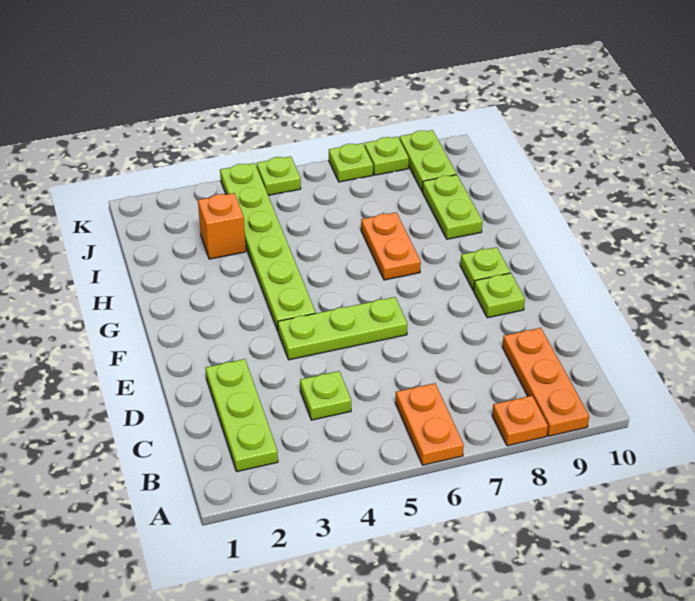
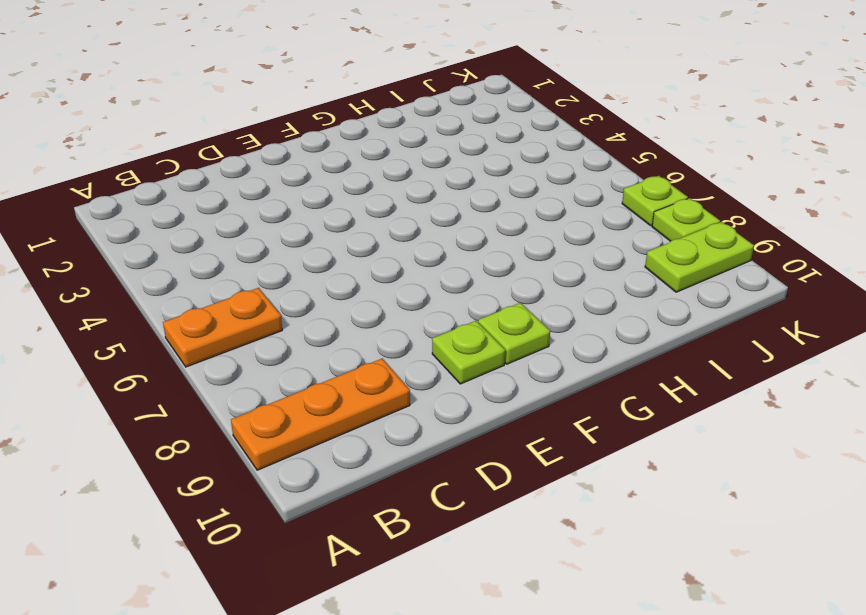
none -> orange plate A8 level 1
none -> lime plate B2:D2 level 1
none -> lime plate C4 level 1

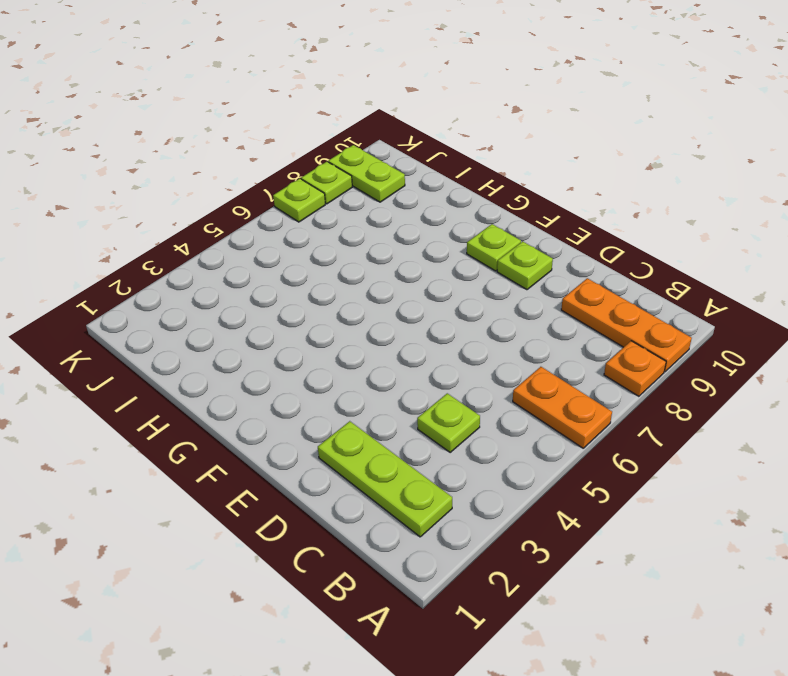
none -> lime plate E4:E6 level 1
none -> lime plate F4:K4 level 1
none -> orange plate G7:H7 level 1

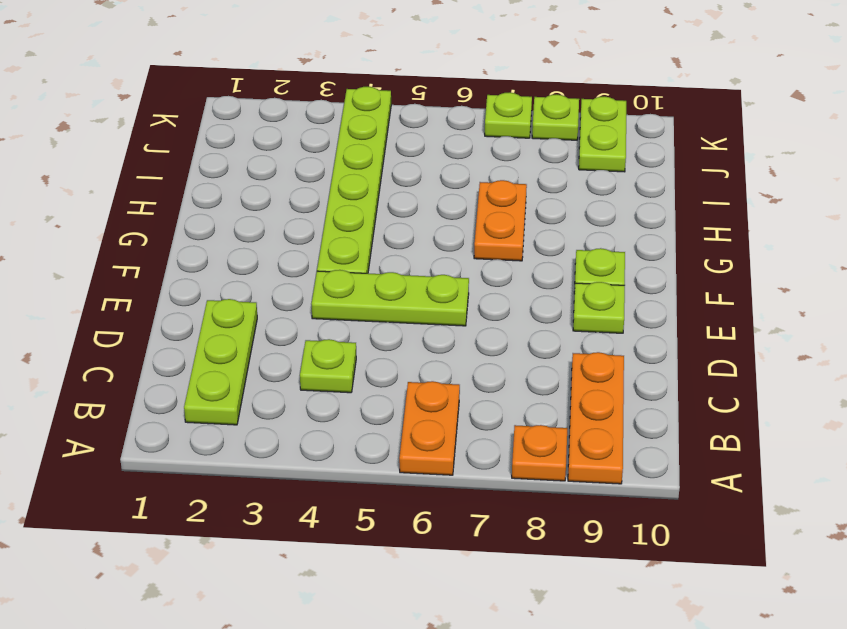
none -> lime plate H9:I9 level 1
none -> orange brick I3 level 1
none -> lime plate K5 level 1

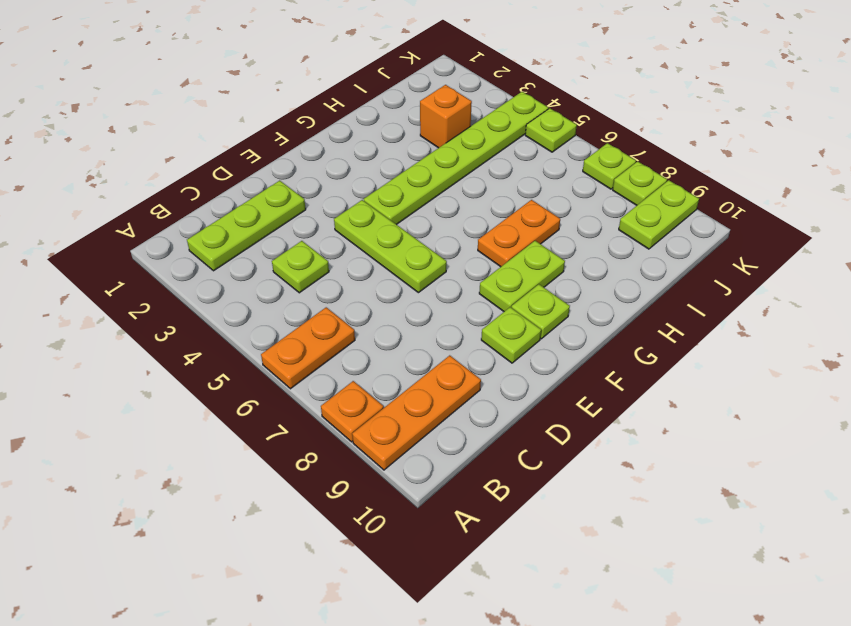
lime plate F8:G8 level 1 -> lime plate H9:I9 level 1

